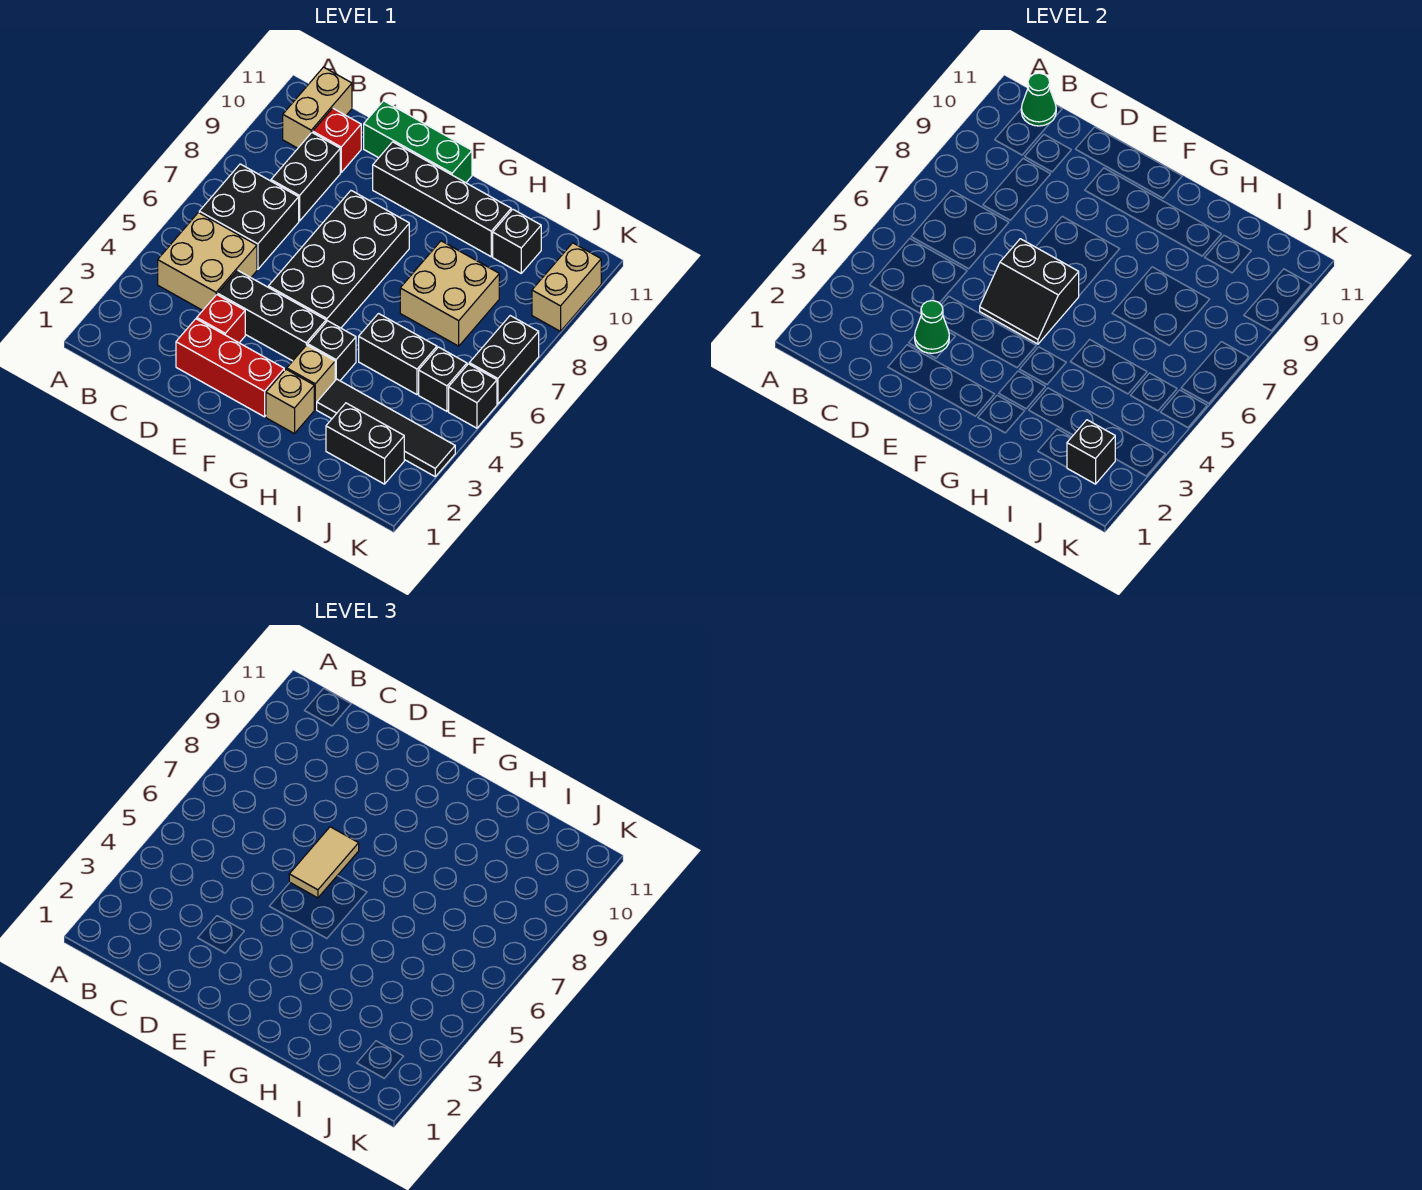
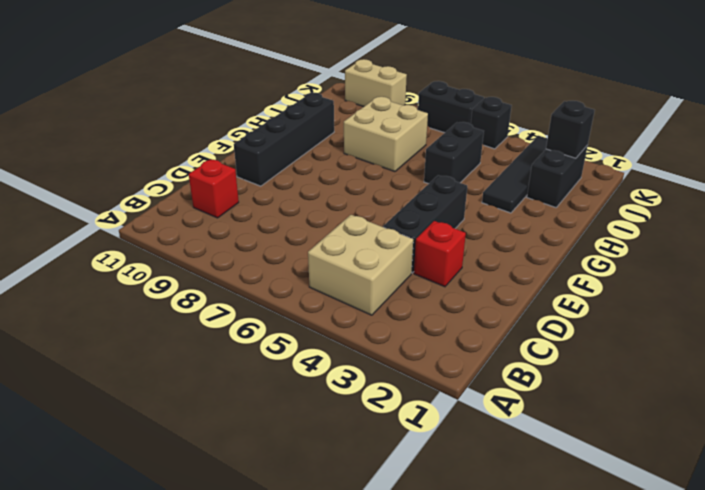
none -> black brick B6:C7 level 1
none -> tan brick B10:B11 level 1
none -> black brick C8:C9 level 1

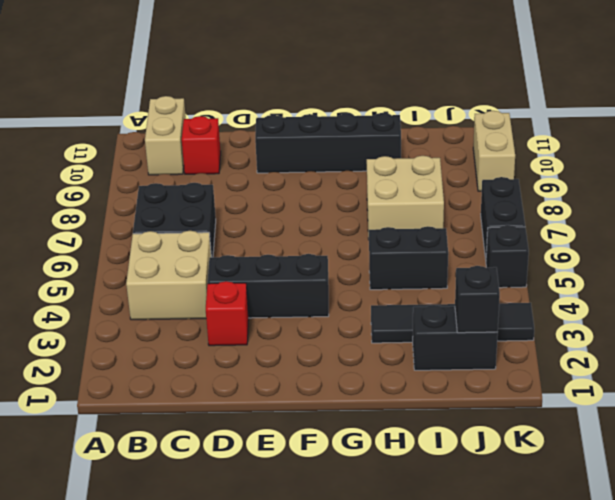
none -> black brick C8:C9 level 1
none -> red brick D2:F2 level 1
none -> green brick D11:F11 level 1

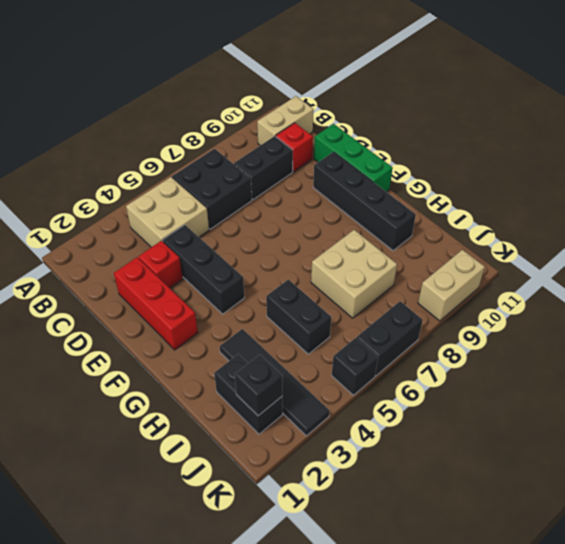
none -> black brick E5:F8 level 1
none -> tan brick G2 level 1
none -> tan brick G3 level 1

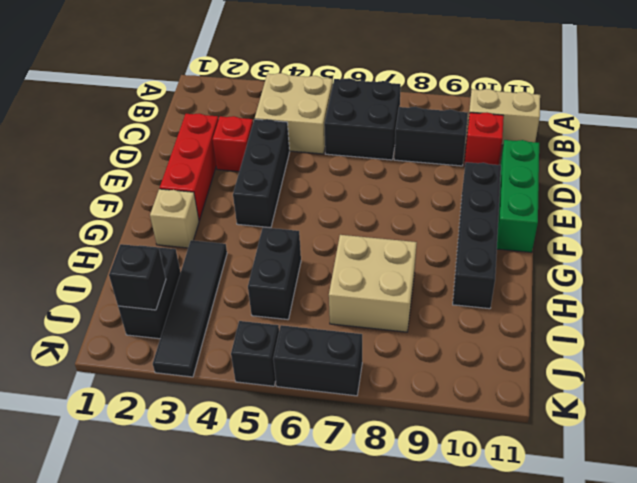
none -> black brick E5:F8 level 1
none -> tan brick G3 level 1
none -> black brick G4 level 1

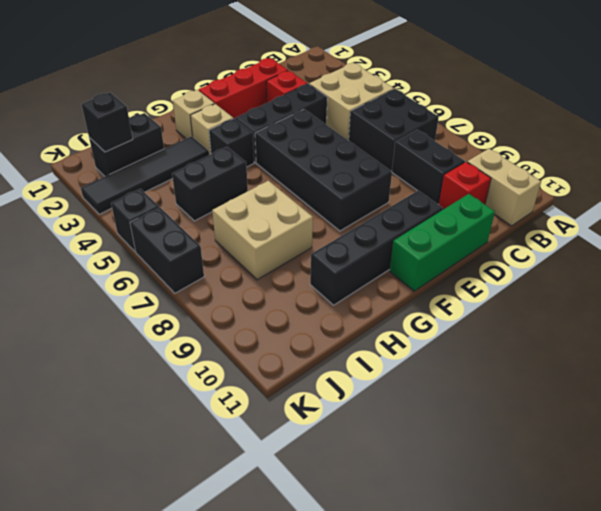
none -> black brick I10 level 1
none -> black brick J5 level 1
none -> tan brick K9:K10 level 1

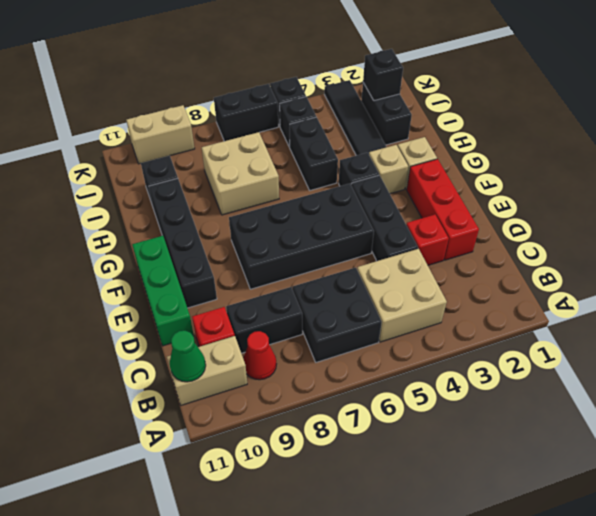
red cone B9 level 1 -> none
none -> green cone D3 level 2
none -> black slope E5:F6 level 2 top 6
none -> tan tile E6:E7 level 3

